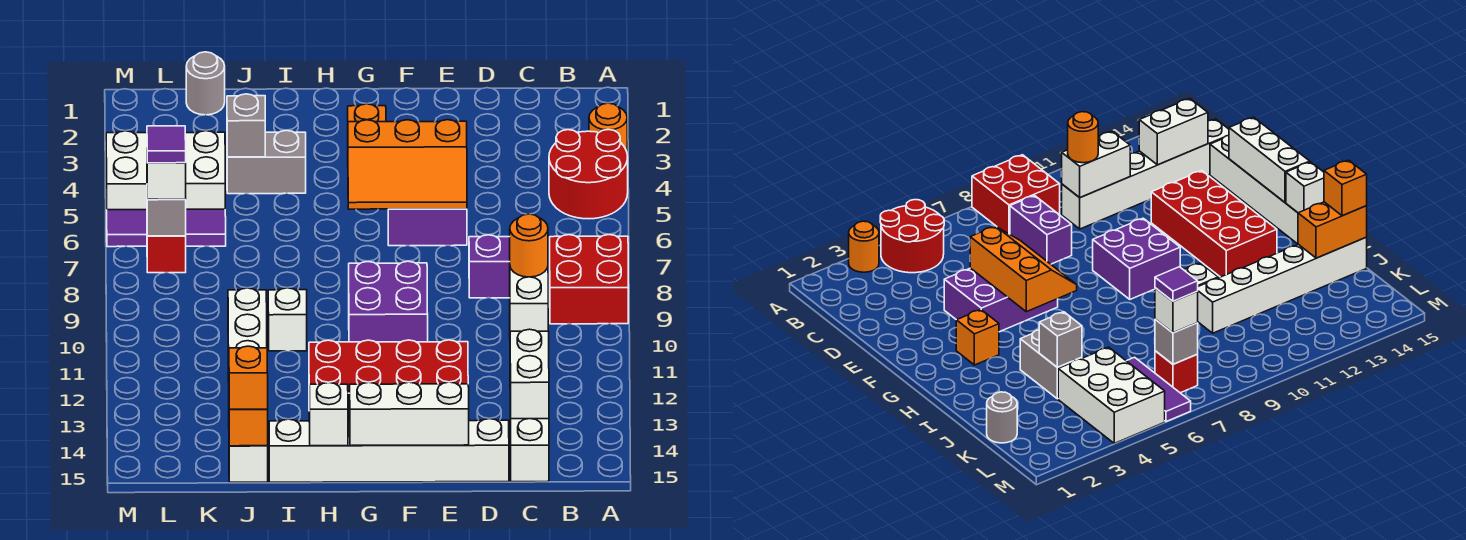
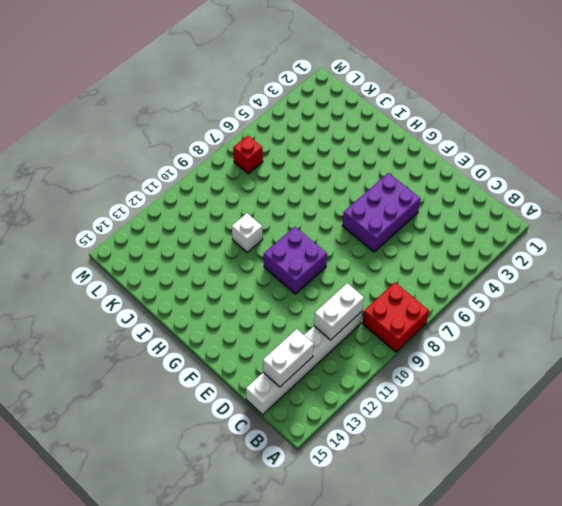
none -> orange round brick A3 level 1
none -> red round brick A4:B5 level 1
none -> purple brick C8:D8 level 1

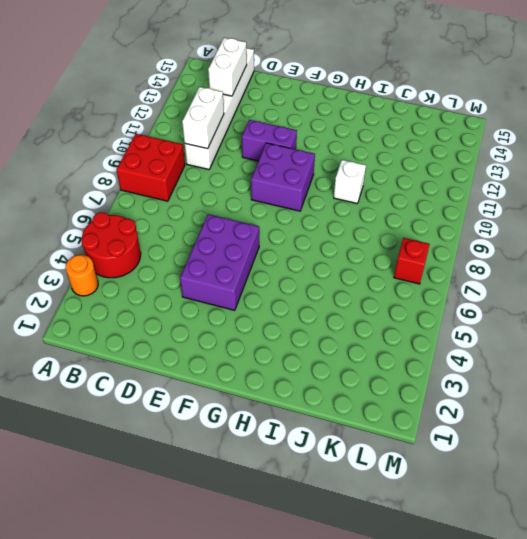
purple brick E11:F11 level 1 -> purple brick C8:D8 level 1
none -> white brick D15:I15 level 1
none -> red brick E12:H13 level 1
none -> orange brick G3 level 1

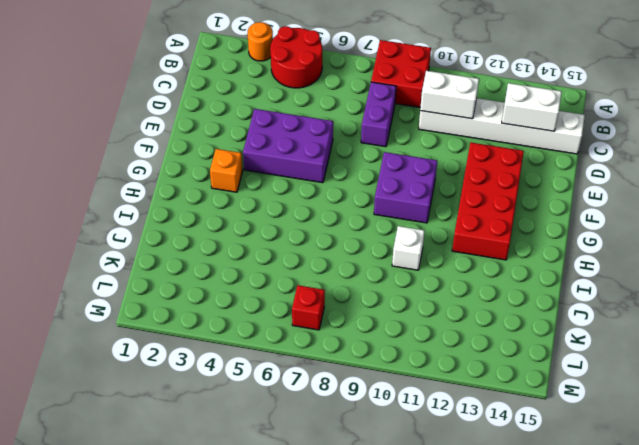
none -> white brick D15:I15 level 1
none -> grey brick I4:J4 level 1
none -> white brick J10:J15 level 1

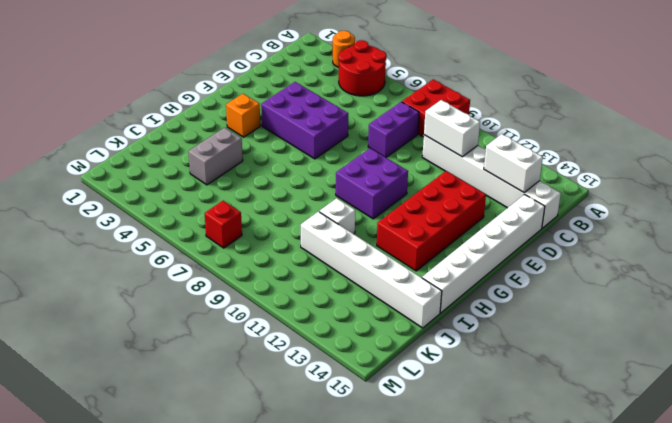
none -> grey round brick K1 level 1
none -> white brick K4:M5 level 1
none -> purple tile K6:M6 level 1

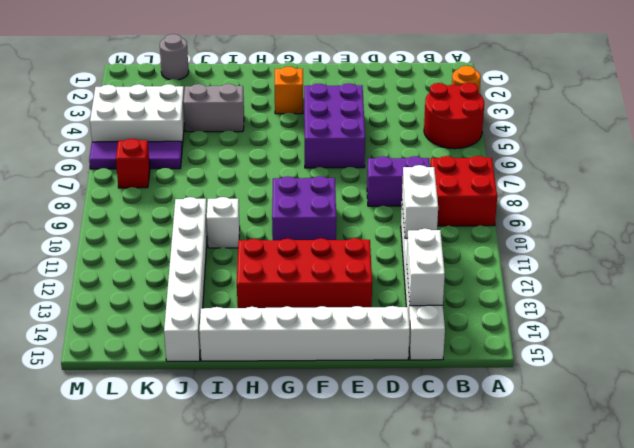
none -> orange slope E5:G6 level 2 top 5
none -> white brick E15:G15 level 2
none -> white brick H15 level 2

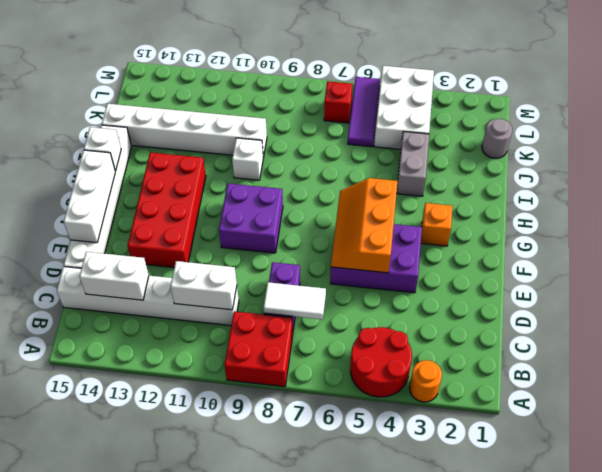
white tile C7:C8 level 2 -> none
none -> grey brick J4 level 2
none -> orange brick J14:J15 level 2
none -> grey brick L7 level 2

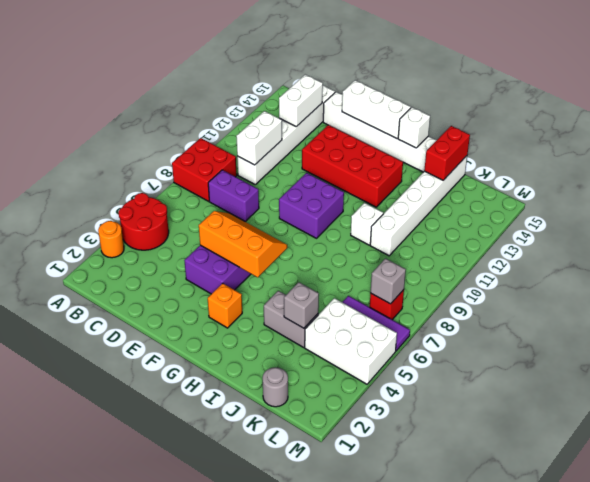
red brick J14:J15 level 2 -> orange brick J14:J15 level 2
none -> orange round brick C10 level 3
none -> orange brick J15 level 3
none -> white brick L7 level 3

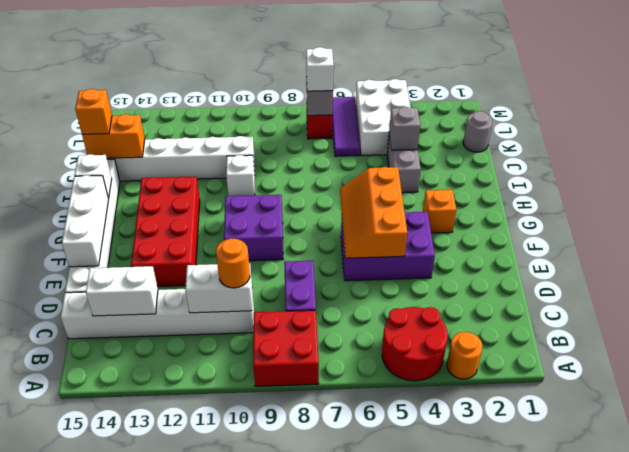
none -> purple tile L7 level 4

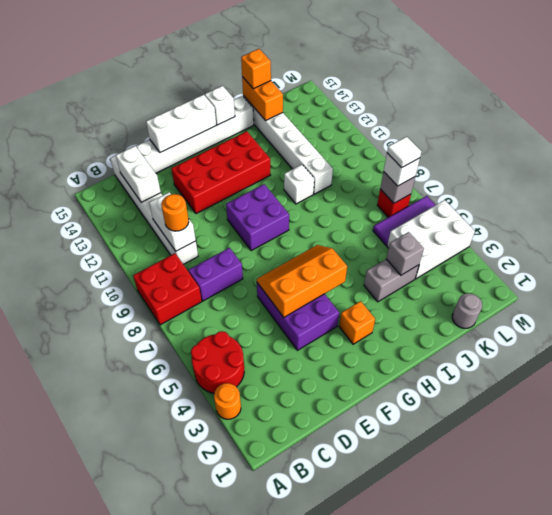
white tile L7 level 4 -> purple tile L7 level 4

